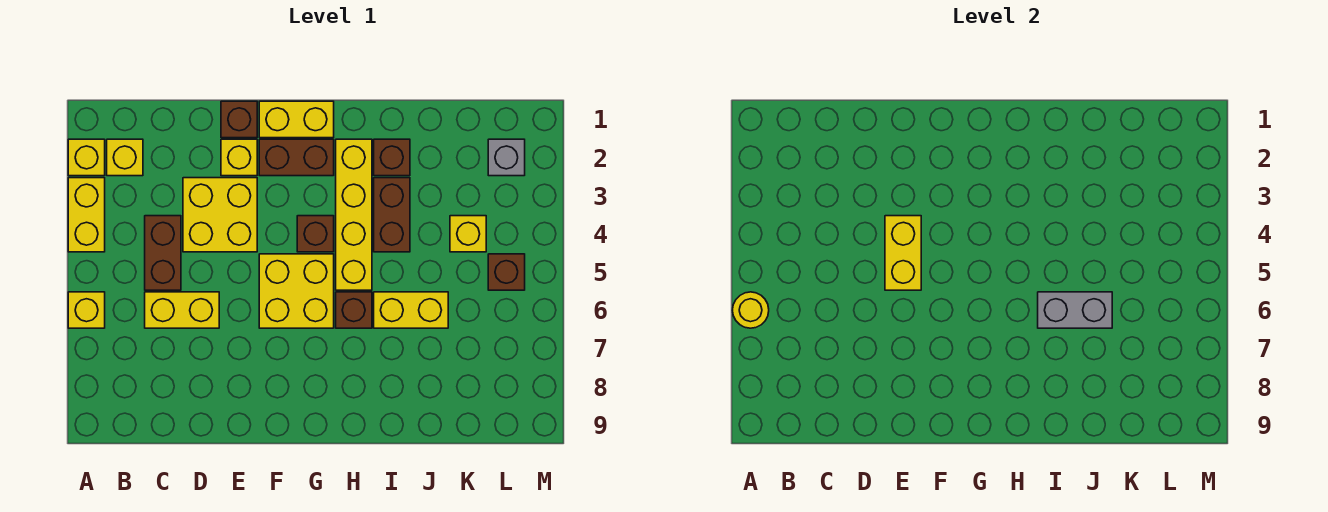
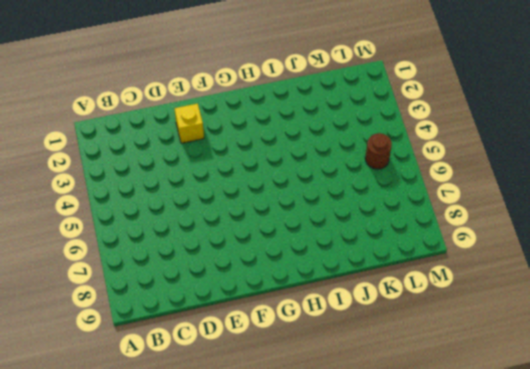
brown round brick L5 level 1 -> brown brick L5 level 1
none -> yellow brick A2 level 1
none -> yellow brick A3:A4 level 1
none -> yellow brick A6 level 1

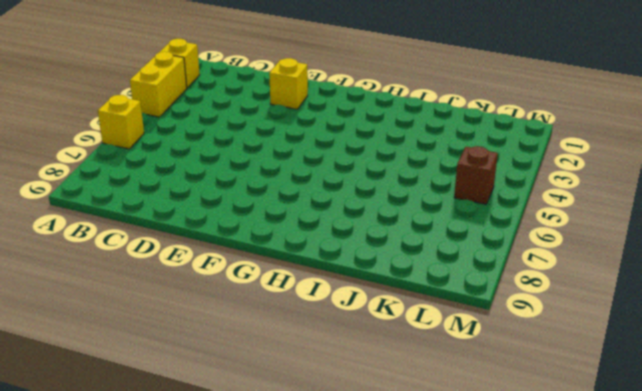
none -> yellow brick B2 level 1
none -> brown brick C4:C5 level 1
none -> yellow brick C6:D6 level 1

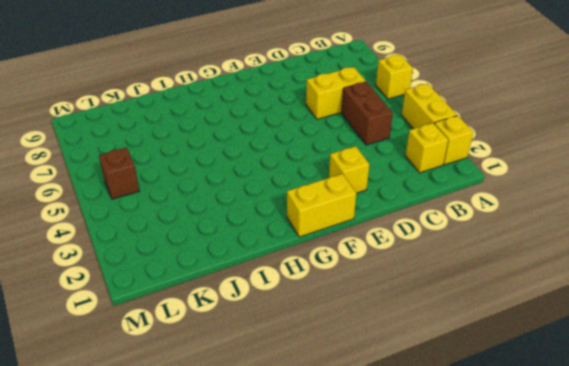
none -> yellow brick D3:E4 level 1
none -> brown brick E1 level 1
none -> brown brick F2:G2 level 1

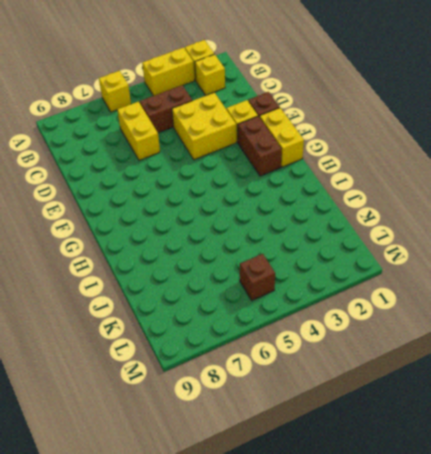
none -> yellow brick F5:G6 level 1
none -> brown brick G4 level 1
none -> yellow brick H2:H5 level 1

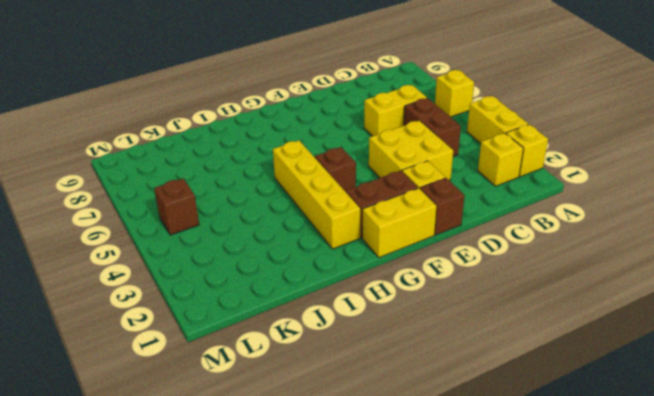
none -> yellow brick F5:G6 level 1
none -> brown brick H6 level 1
none -> brown brick I2 level 1

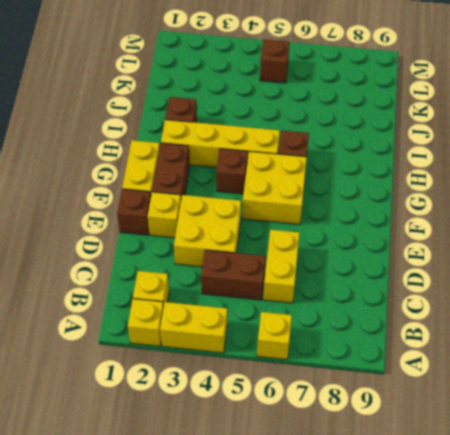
none -> brown brick I3:I4 level 1
none -> yellow brick I6:J6 level 1
none -> yellow brick K4 level 1

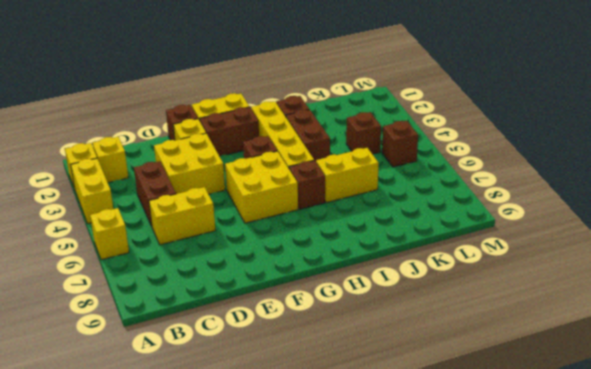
brown brick K4 level 1 -> yellow brick K4 level 1
none -> grey brick L2 level 1
none -> yellow round brick A6 level 2
none -> yellow brick E4:E5 level 2

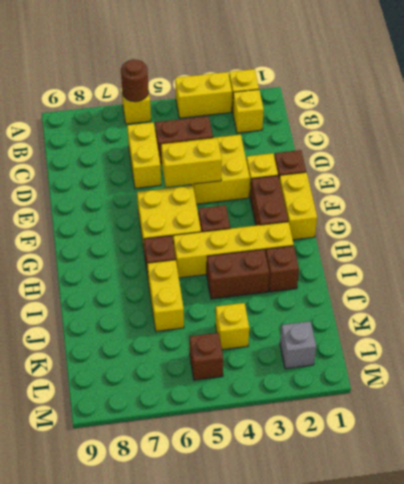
brown round brick A6 level 2 -> yellow round brick A6 level 2
none -> grey brick I6:J6 level 2

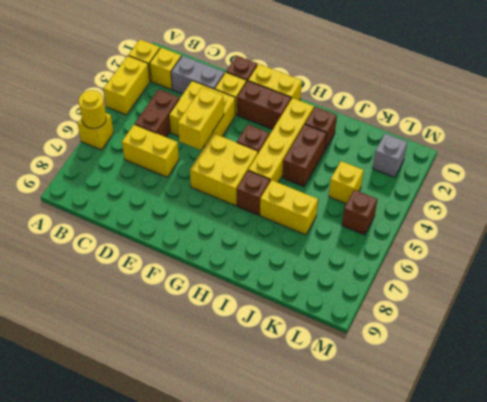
grey brick C2:D2 level 1 -> grey brick I6:J6 level 2

